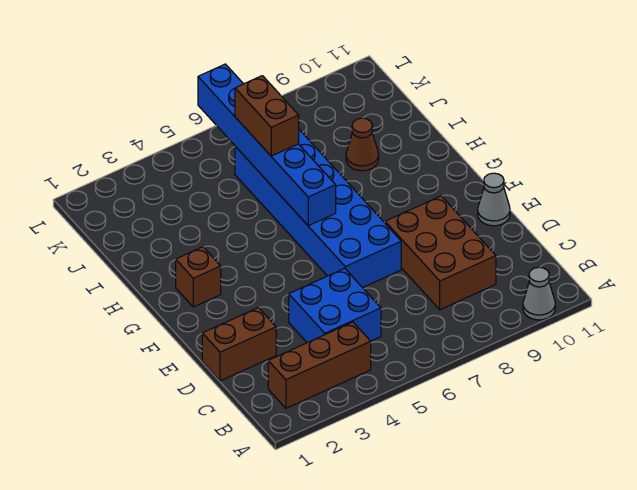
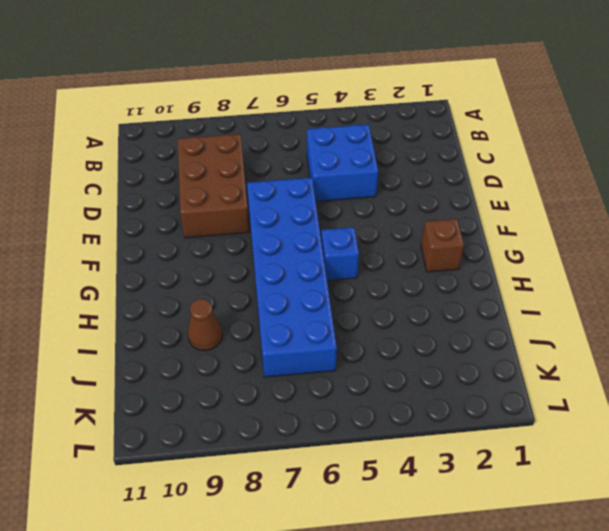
blue brick G5 level 1 -> none
none -> grey cone A10 level 1
none -> brown brick B2:B4 level 1

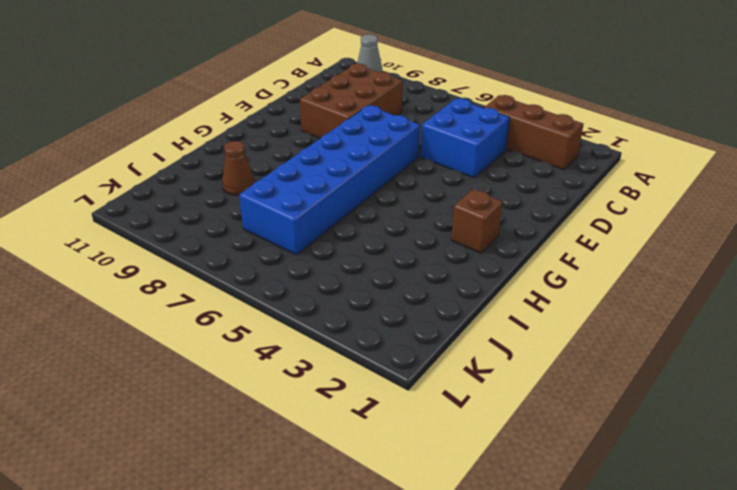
none -> brown brick D1:D2 level 1
none -> grey cone E11 level 1

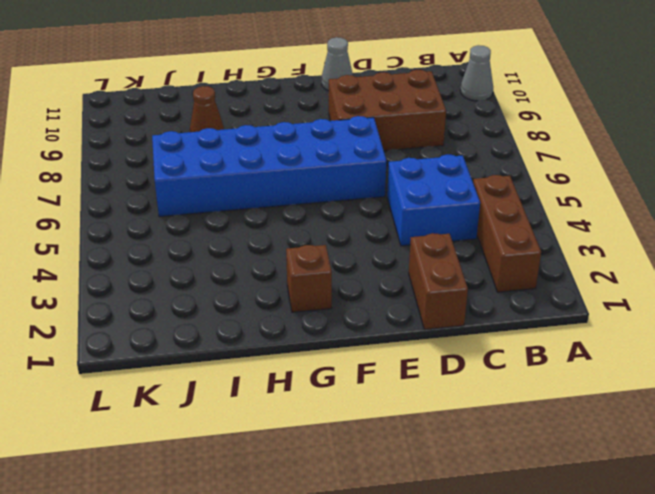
none -> blue brick G6:L6 level 2
none -> brown brick I6:J6 level 3

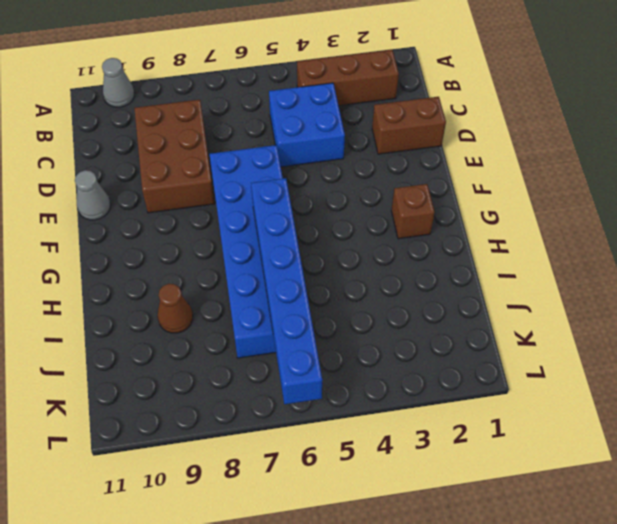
none -> brown brick I6:J6 level 3

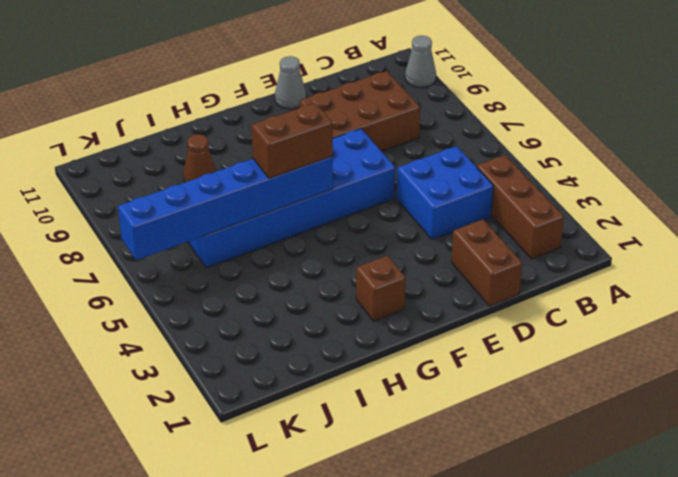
brown brick G6:H6 level 3 -> brown brick I6:J6 level 3

